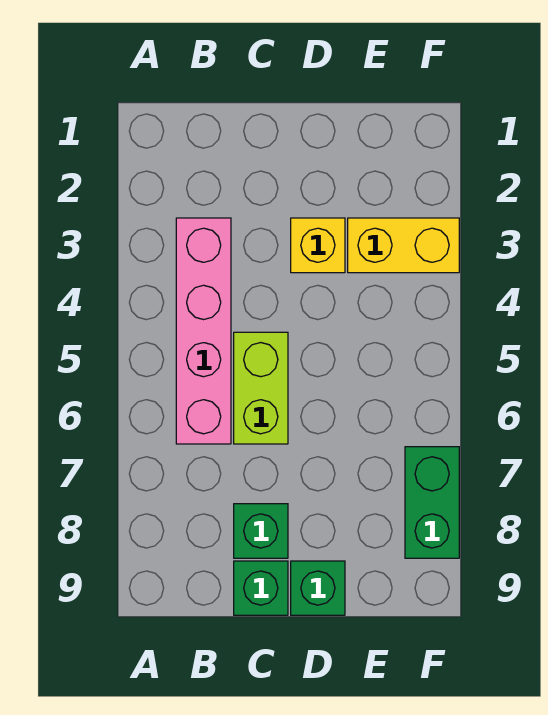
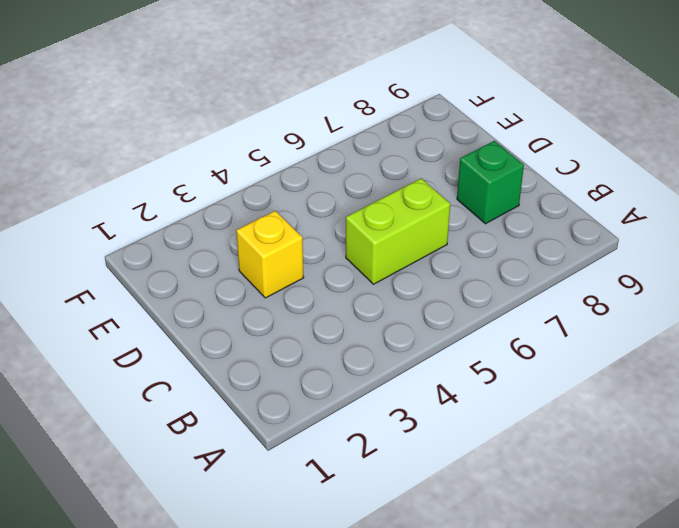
none -> pink brick B3:B6 level 1
none -> green brick C9 level 1

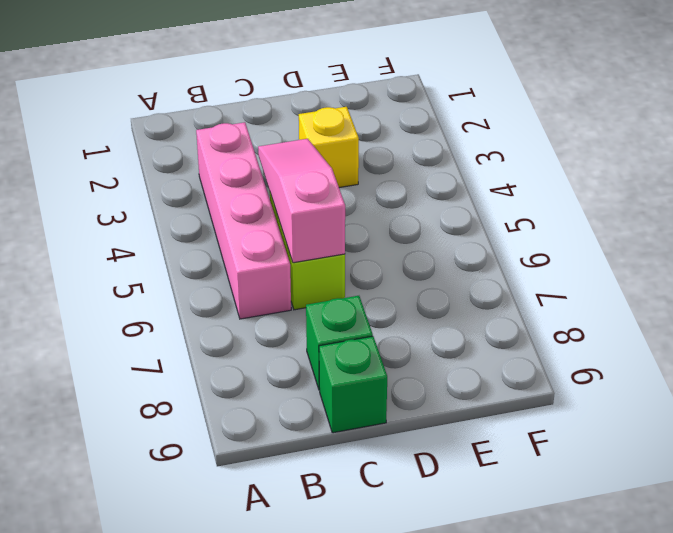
pink slope C4:C6 level 2 top 6 -> none
none -> green brick D9 level 1
none -> yellow brick E3:F3 level 1

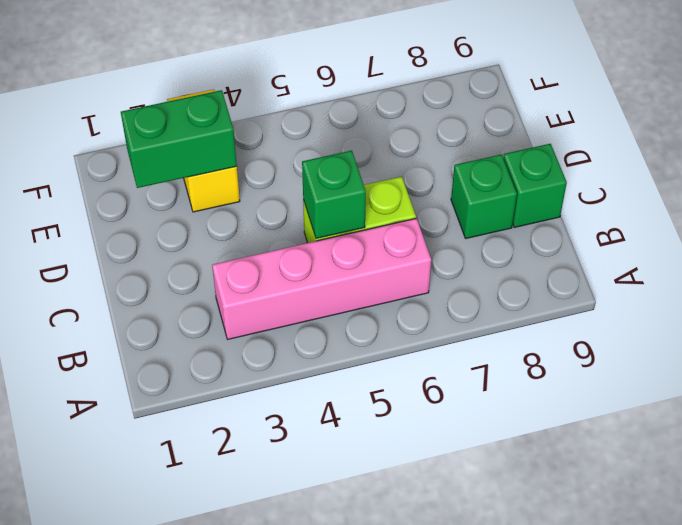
green brick C5 level 2 -> green brick D9 level 1
green brick E2:E3 level 2 -> green brick F7:F8 level 1
none -> yellow brick D3 level 1

